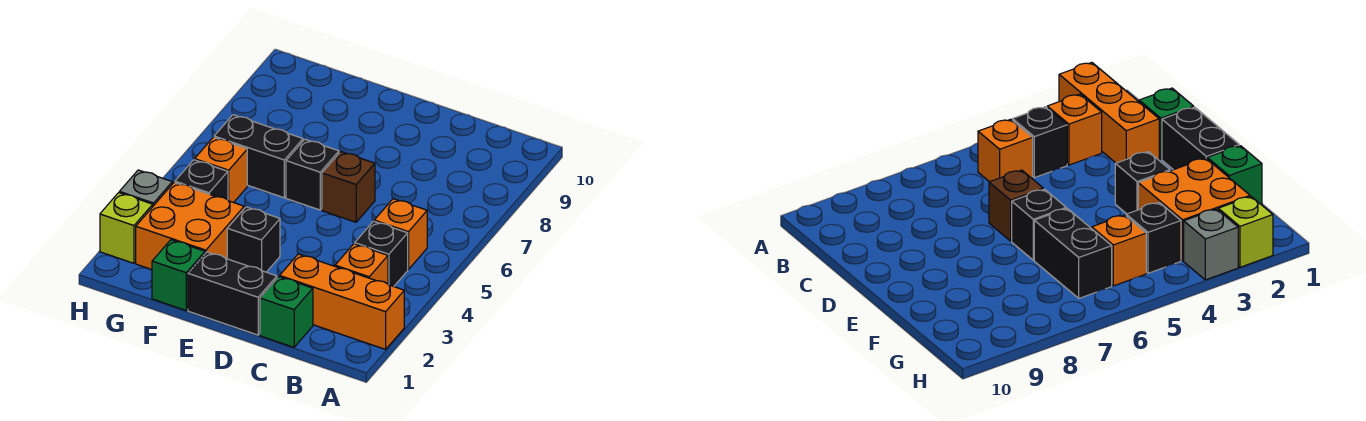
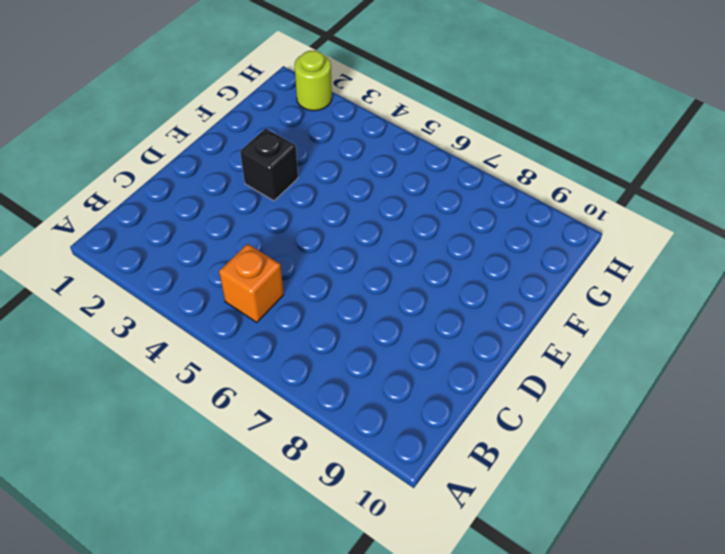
lime round brick H2 level 1 -> lime brick H2 level 1
none -> orange brick A2:C2 level 1
none -> orange brick B3 level 1
none -> black brick B4 level 1

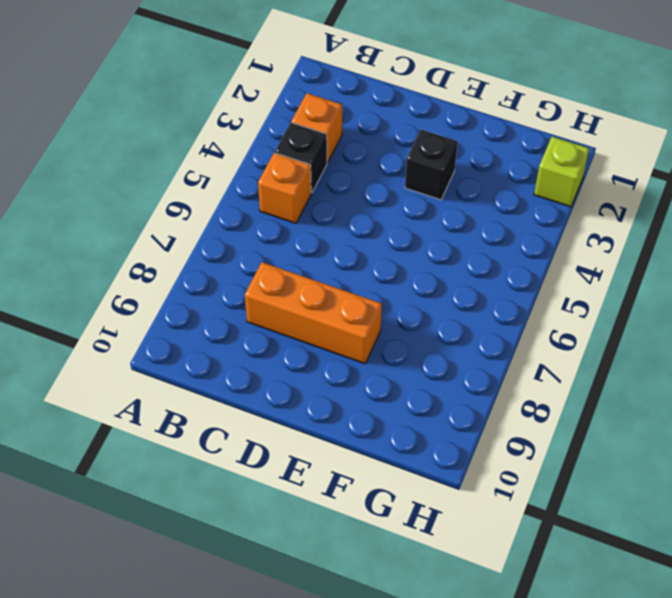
orange brick C8:E8 level 1 -> orange brick A2:C2 level 1
none -> green brick C1 level 1
none -> black brick D1:E1 level 1
none -> brown brick D6 level 1

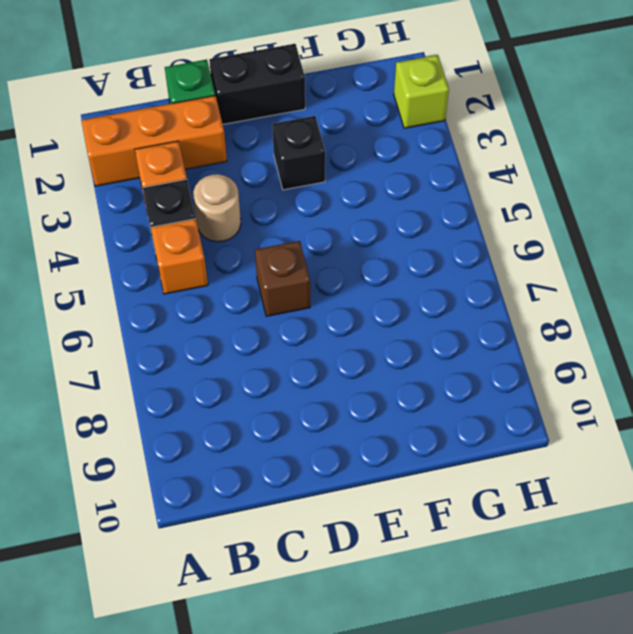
tan round brick C4 level 1 -> none
none -> black brick E6 level 1
none -> green brick F1 level 1
none -> orange brick F2:G3 level 1

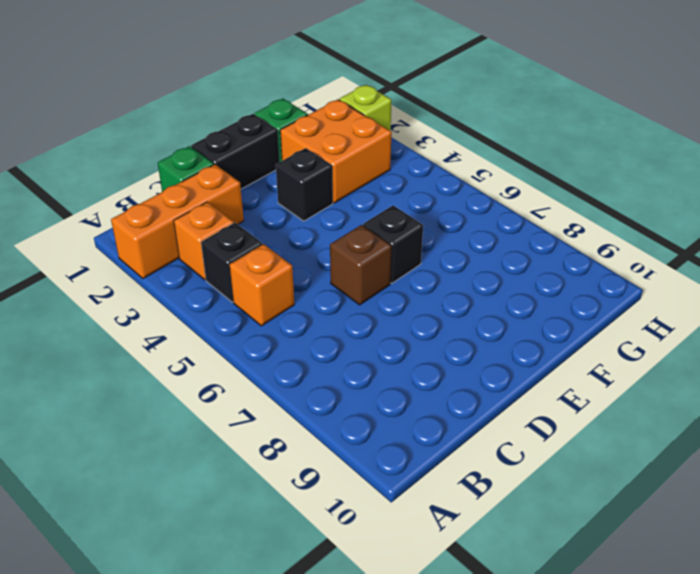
none -> black brick F6:G6 level 1
none -> black brick G4 level 1
none -> orange brick G5 level 1

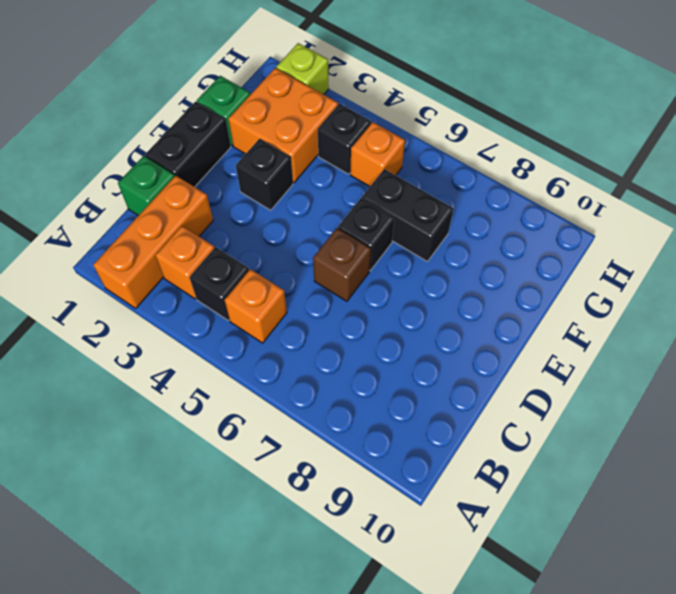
black brick F6:F7 level 1 -> black brick F6:G6 level 1
none -> grey brick H3 level 1

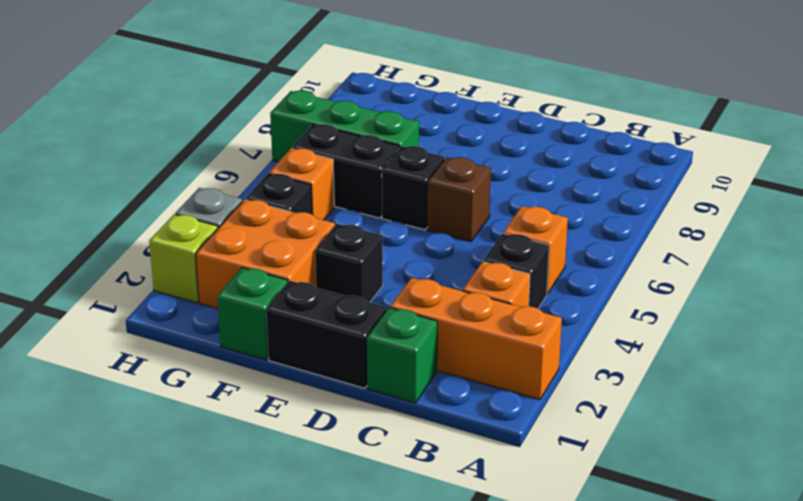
green brick F7:H7 level 1 -> none

